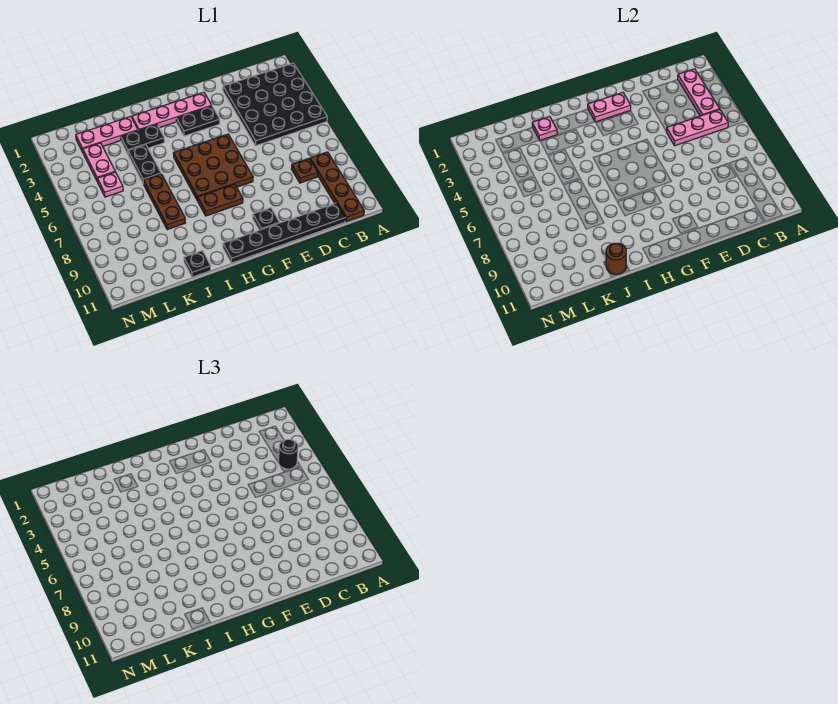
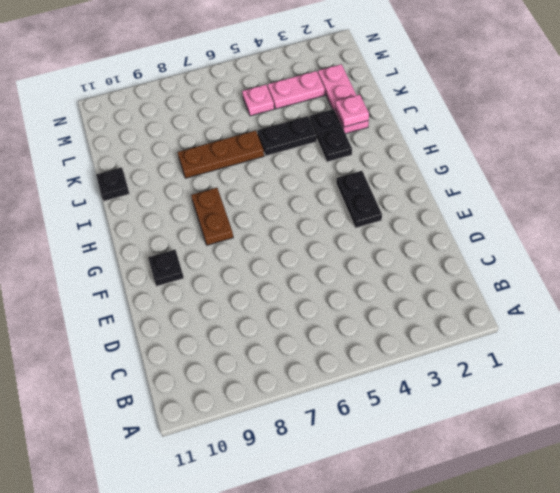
none -> black plate A2:D5 level 1
none -> brown plate B8:B11 level 1
none -> brown plate C8 level 1

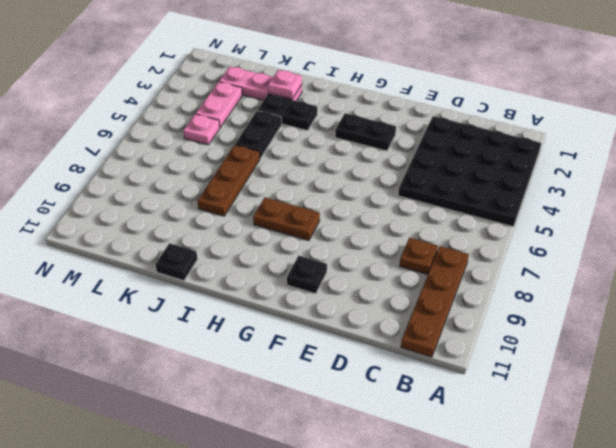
none -> black plate C11:H11 level 1
none -> pink plate F2:I2 level 1
none -> brown plate F5:H7 level 1

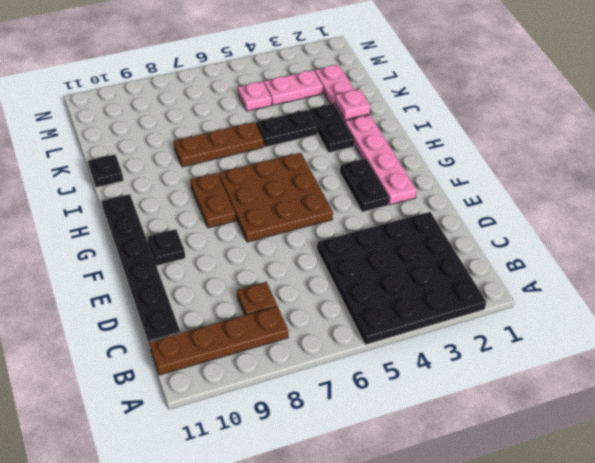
none -> pink plate B2:B4 level 2
none -> pink plate B5:D5 level 2
none -> pink plate F2:G2 level 2

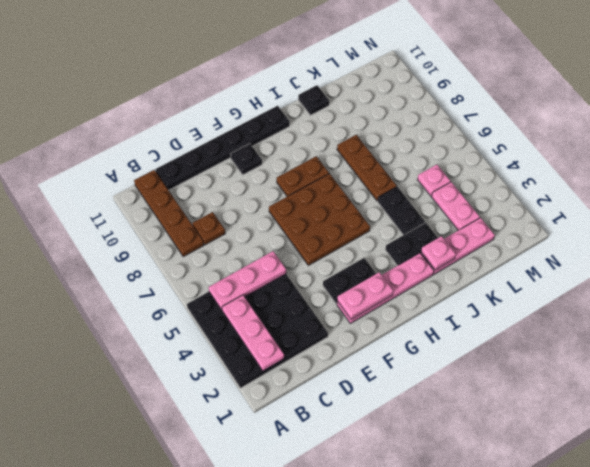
none -> brown round brick J11 level 2
none -> black round brick B4 level 3

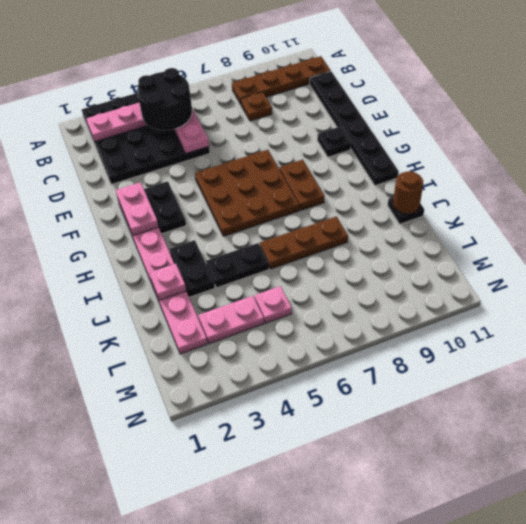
black round brick B4:C5 level 3 -> black round brick B4 level 3

